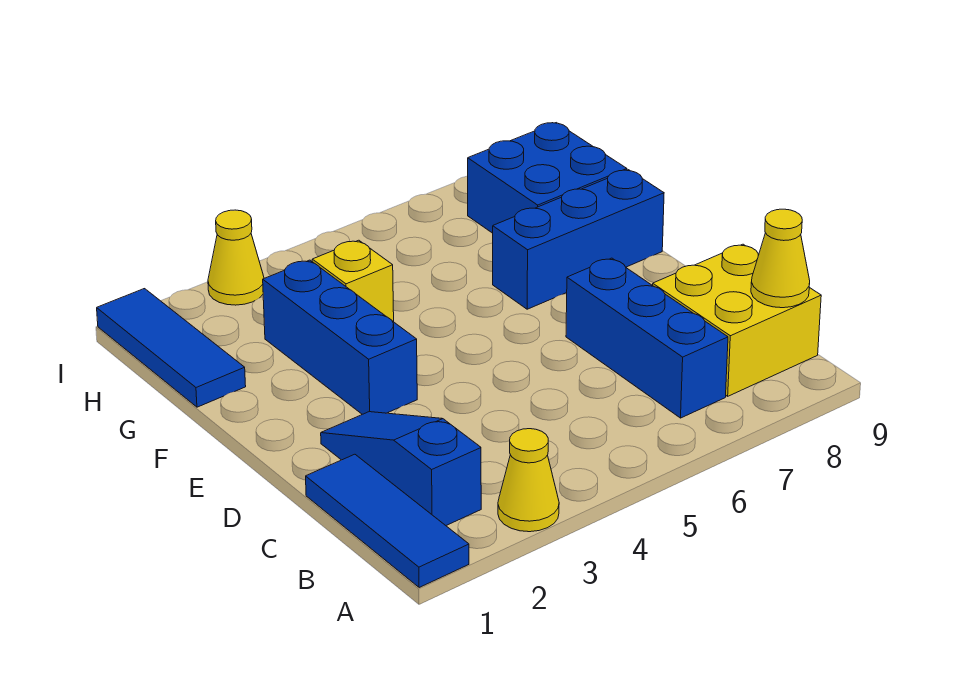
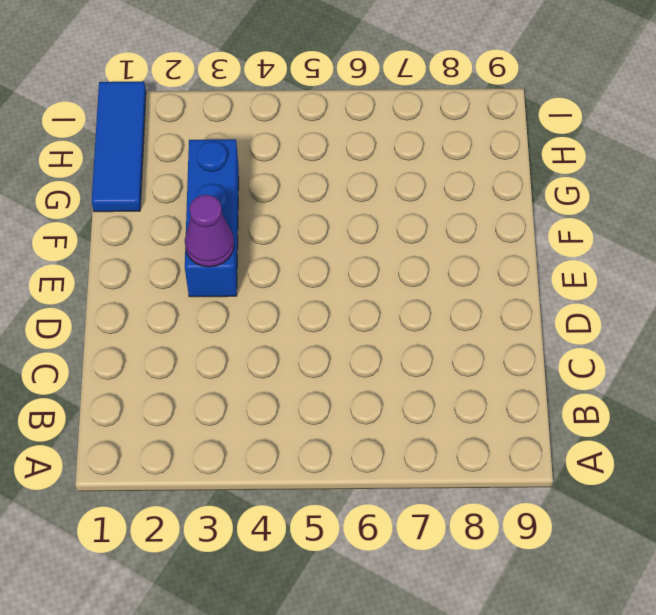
purple cone E3 level 2 -> none
none -> blue tile A1:C1 level 1
none -> yellow cone A3 level 1
none -> blue slope B2:D2 level 1 top B

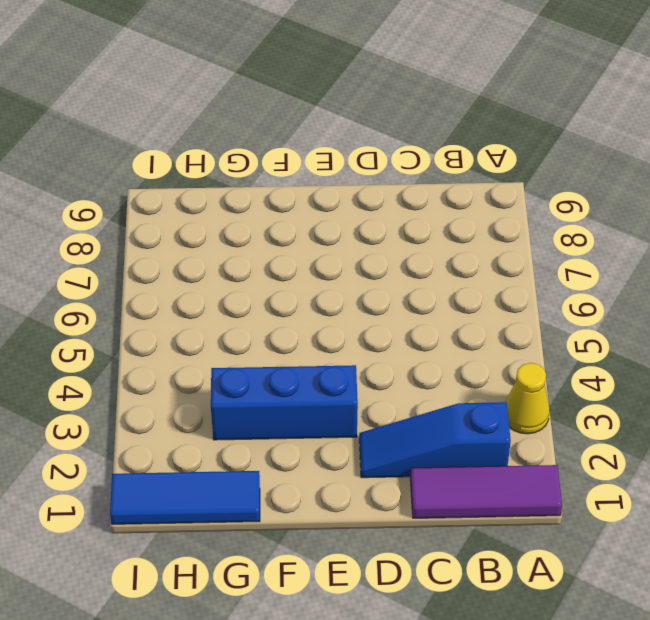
purple tile A1:C1 level 1 -> blue tile A1:C1 level 1
none -> blue brick B7:D7 level 1
none -> yellow brick B8:C9 level 1
none -> blue brick F7:F9 level 1

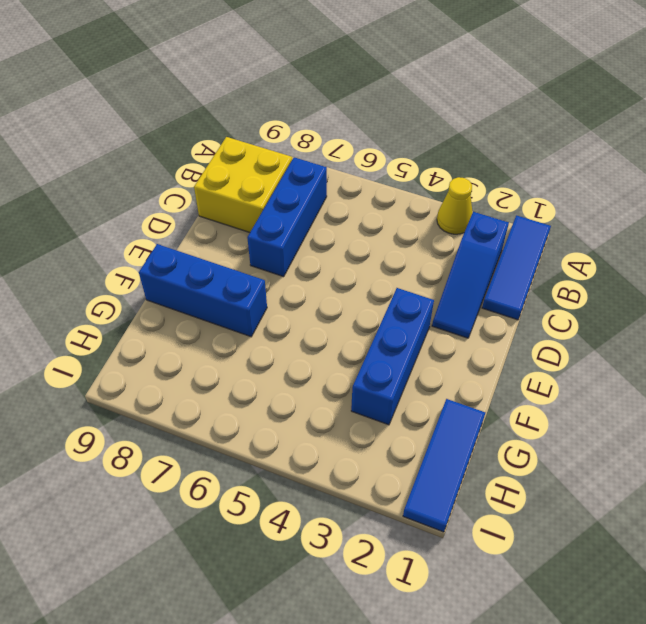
none -> yellow brick G4 level 1
none -> blue brick G8:H9 level 1
none -> yellow cone I3 level 1

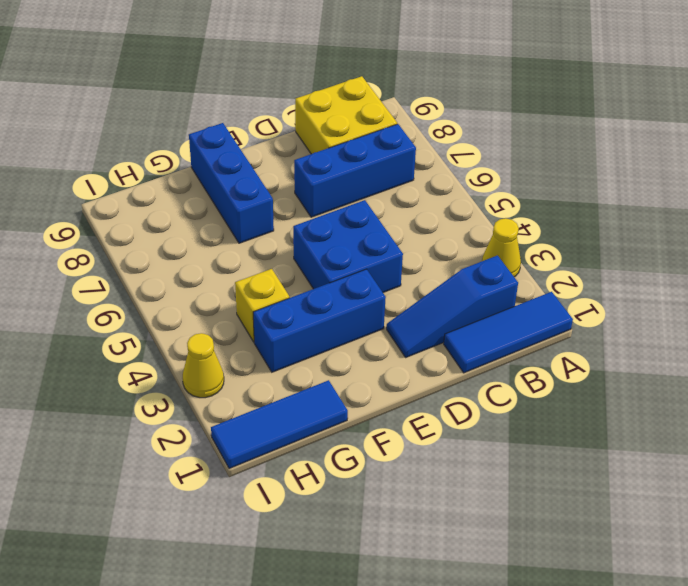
blue brick D4:E5 level 1 -> blue brick G8:H9 level 1
none -> yellow cone B9 level 2

